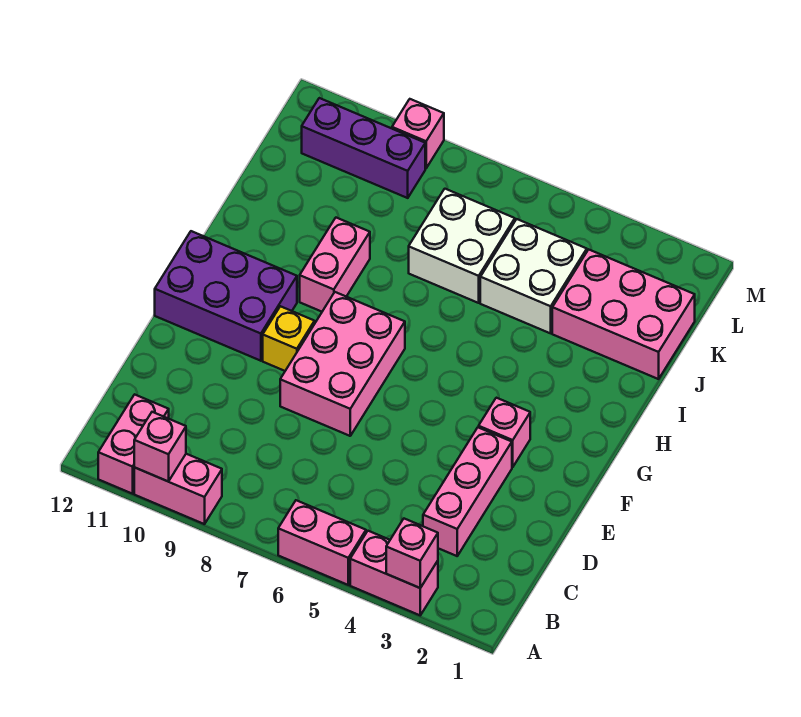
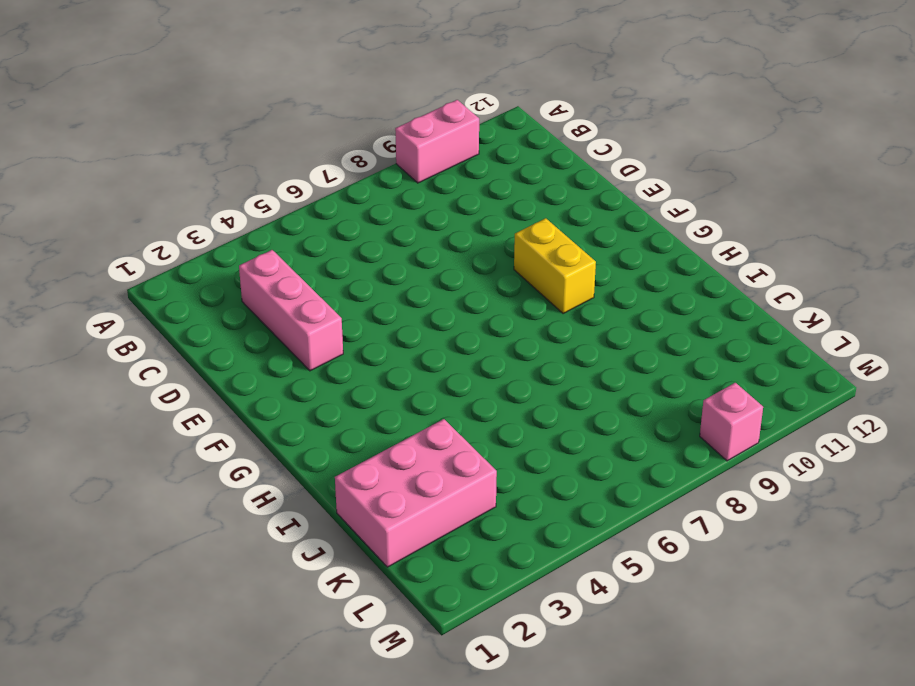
yellow brick F9:G9 level 1 -> yellow brick F9 level 1
none -> pink brick A3:A4 level 1
none -> pink brick A5:A6 level 1
none -> pink brick A11:B11 level 1

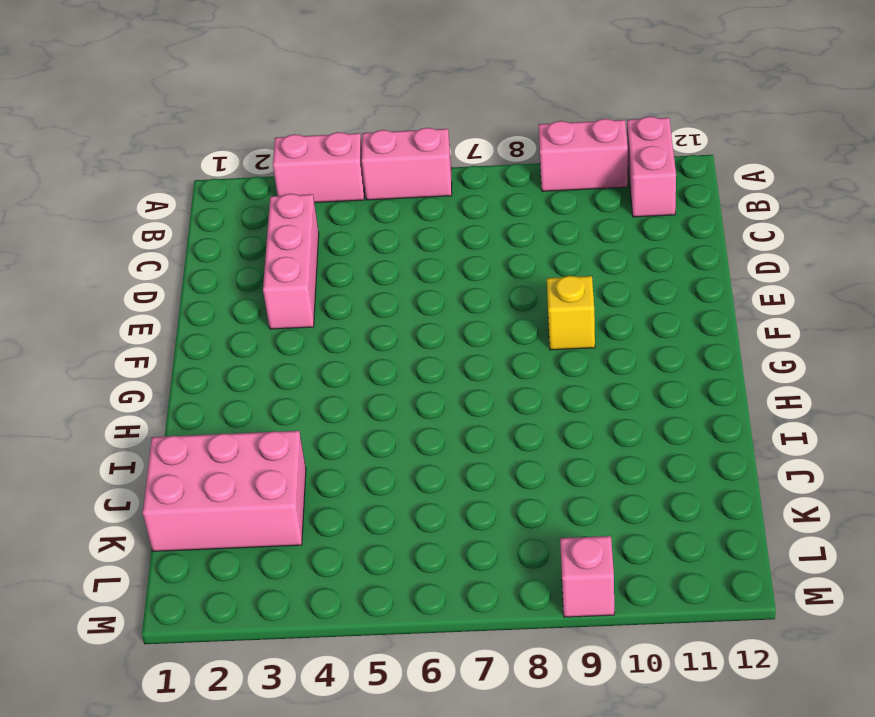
none -> pink brick E7:G8 level 1
none -> pink brick F3 level 1
none -> purple brick F10:G12 level 1

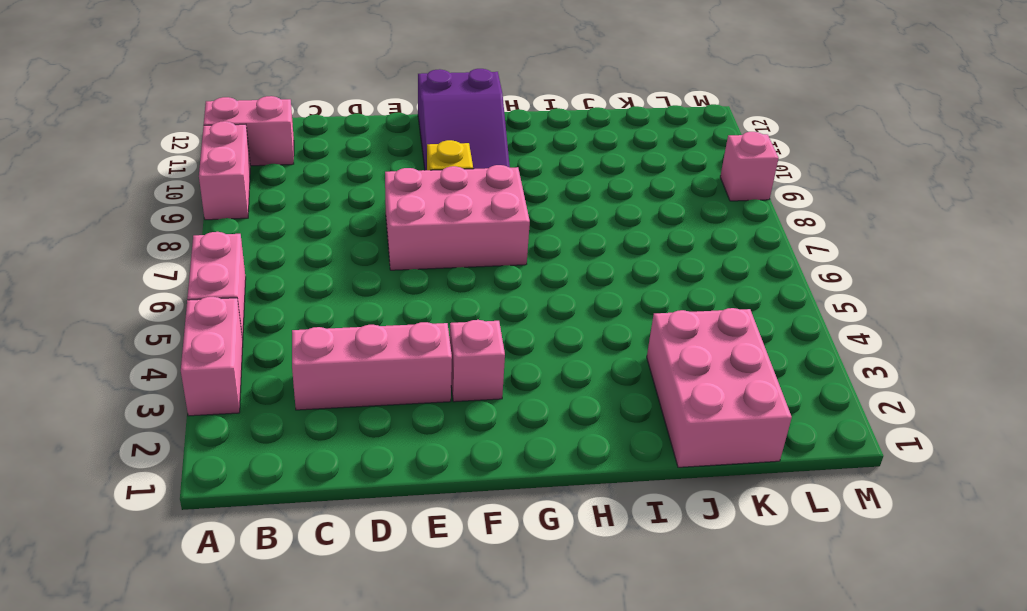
purple slope F10:G12 level 1 top 12 -> purple brick F10:G12 level 1
none -> pink brick H9:I9 level 1
none -> white brick J4:K5 level 1
none -> white brick J6:K7 level 1

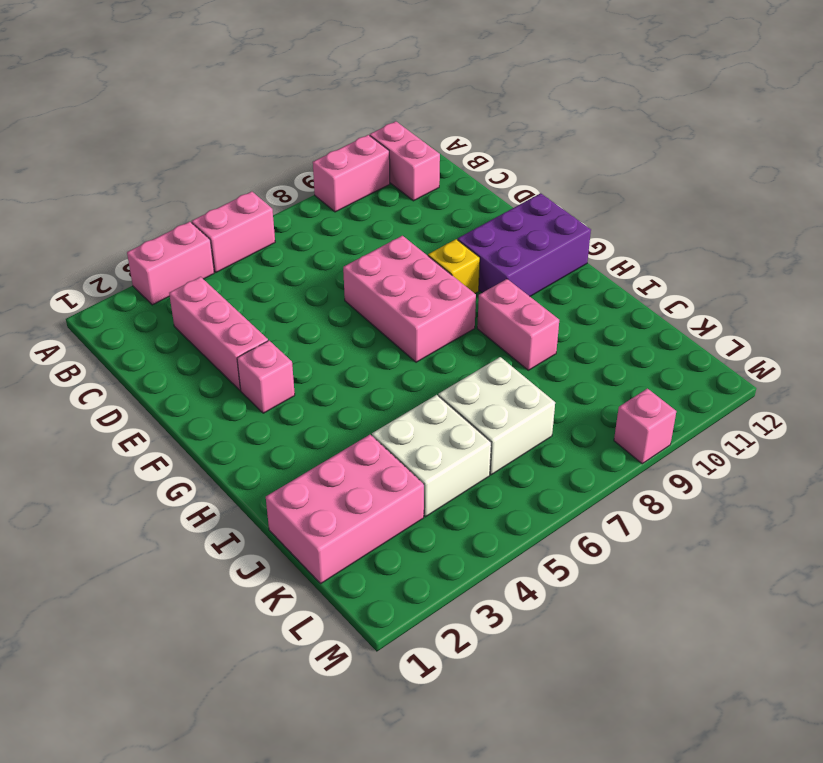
none -> purple brick L9:L11 level 1
none -> pink brick A3 level 2
none -> pink brick A10 level 2

